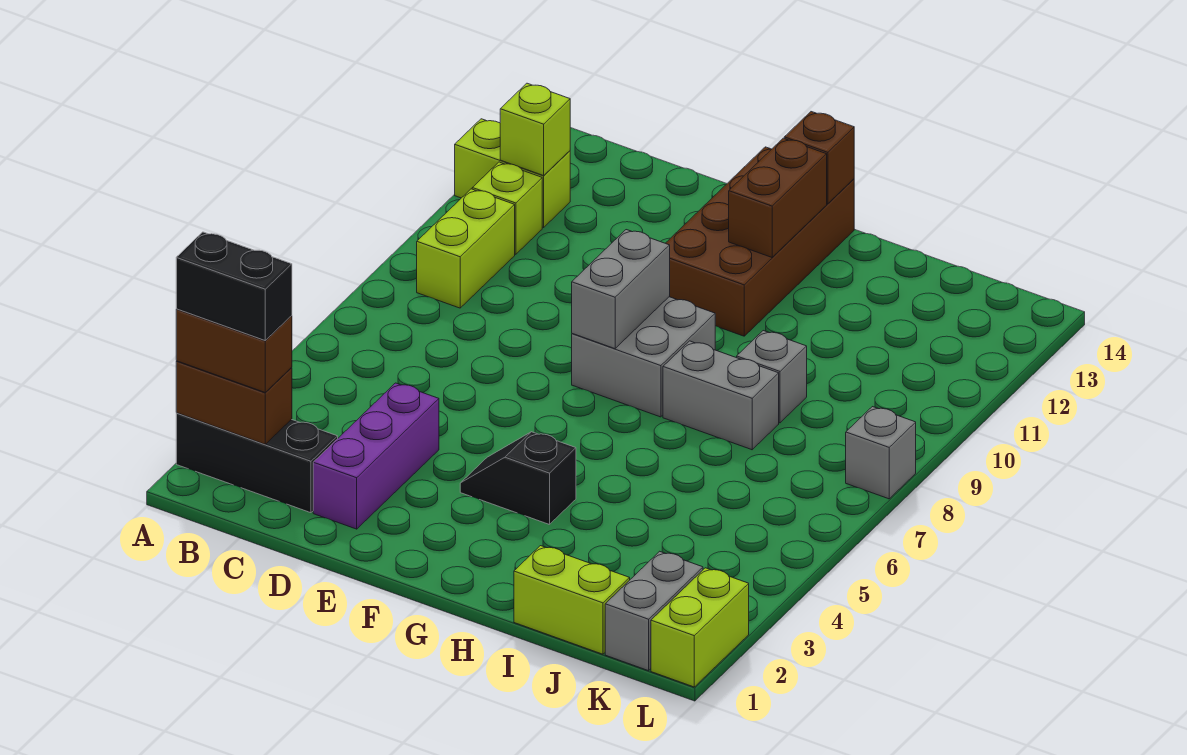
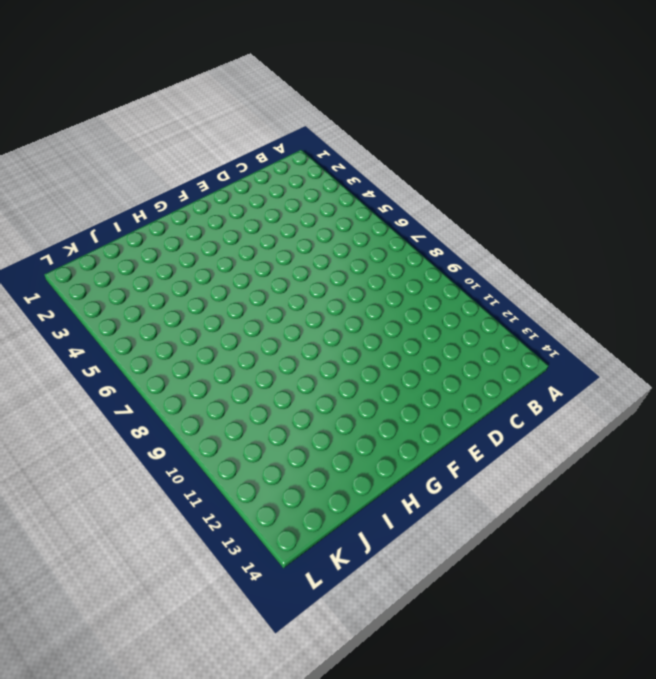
none -> black brick A2:C2 level 1
none -> lime brick A12:B12 level 1
none -> lime brick B9:B10 level 1

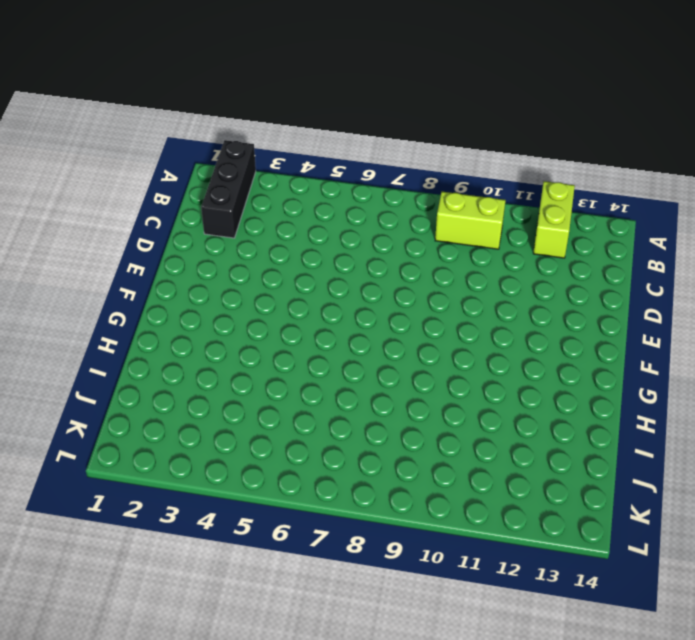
none -> lime brick B11 level 1
none -> purple brick D2:D4 level 1
none -> black slope F4:G4 level 1 top G

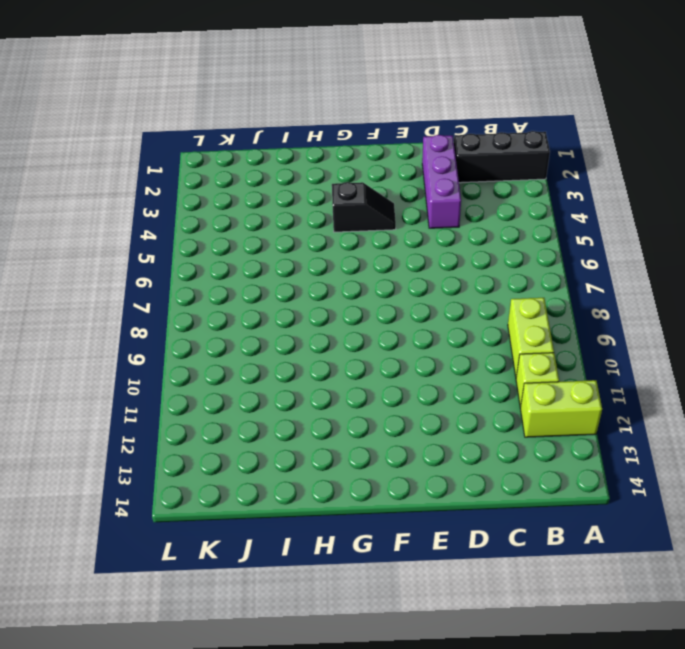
none -> grey brick F8:G9 level 1
none -> brown brick F11:G14 level 1
none -> grey brick H8:I8 level 1

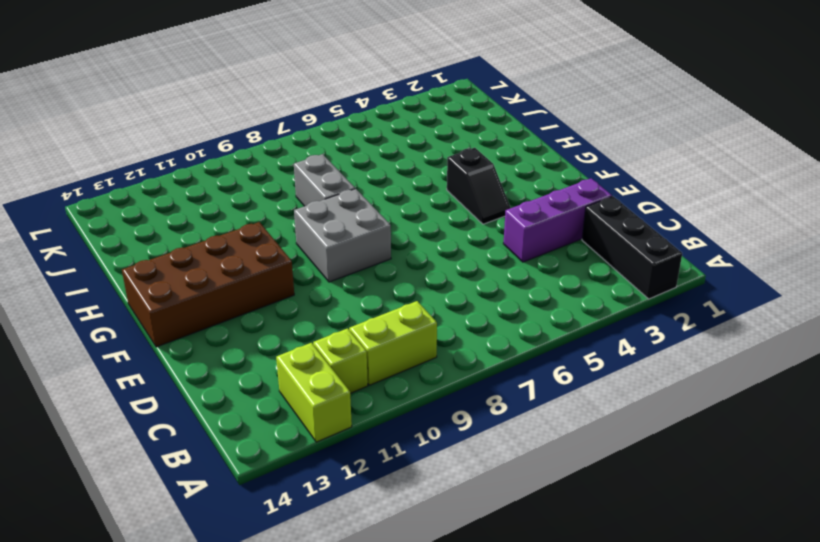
none -> lime brick I1:J1 level 1
none -> grey brick I9 level 1
none -> grey brick K1:K2 level 1

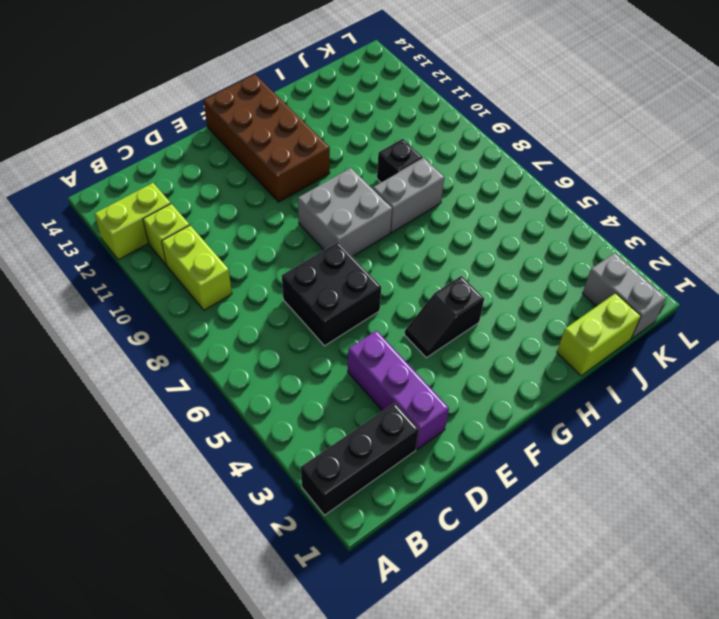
black brick D6:E7 level 1 -> none
black brick I9 level 1 -> grey brick I9 level 1
none -> lime brick L1:L2 level 1
none -> grey brick L8 level 1
none -> brown brick A2:B2 level 2

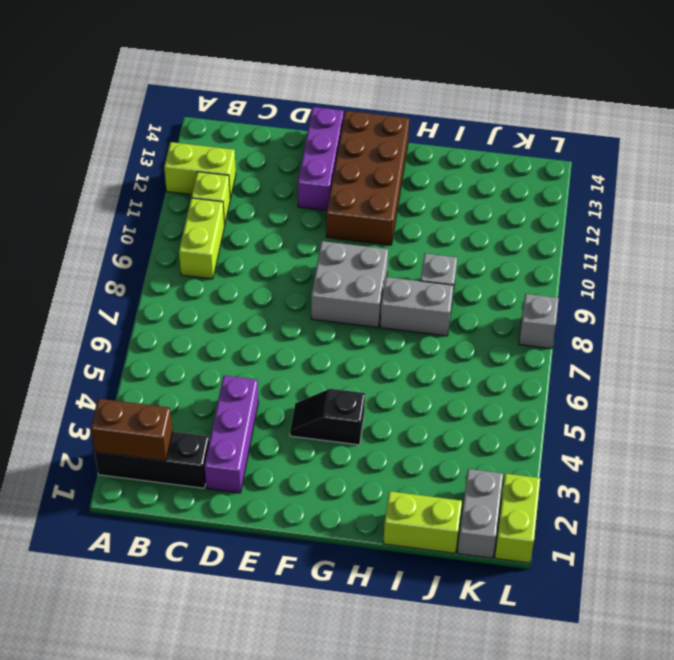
purple brick E12:E14 level 1 -> none
none -> lime brick B12 level 2
none -> grey brick F8:F9 level 2
none -> brown brick G12:G13 level 2

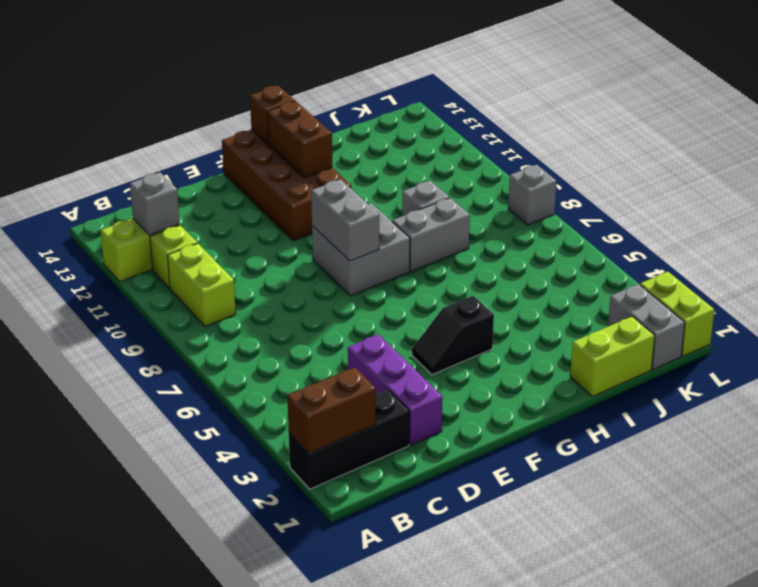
grey brick B12 level 2 -> lime brick B12 level 2
none -> brown brick A2:B2 level 3
none -> black brick A2:B2 level 4

